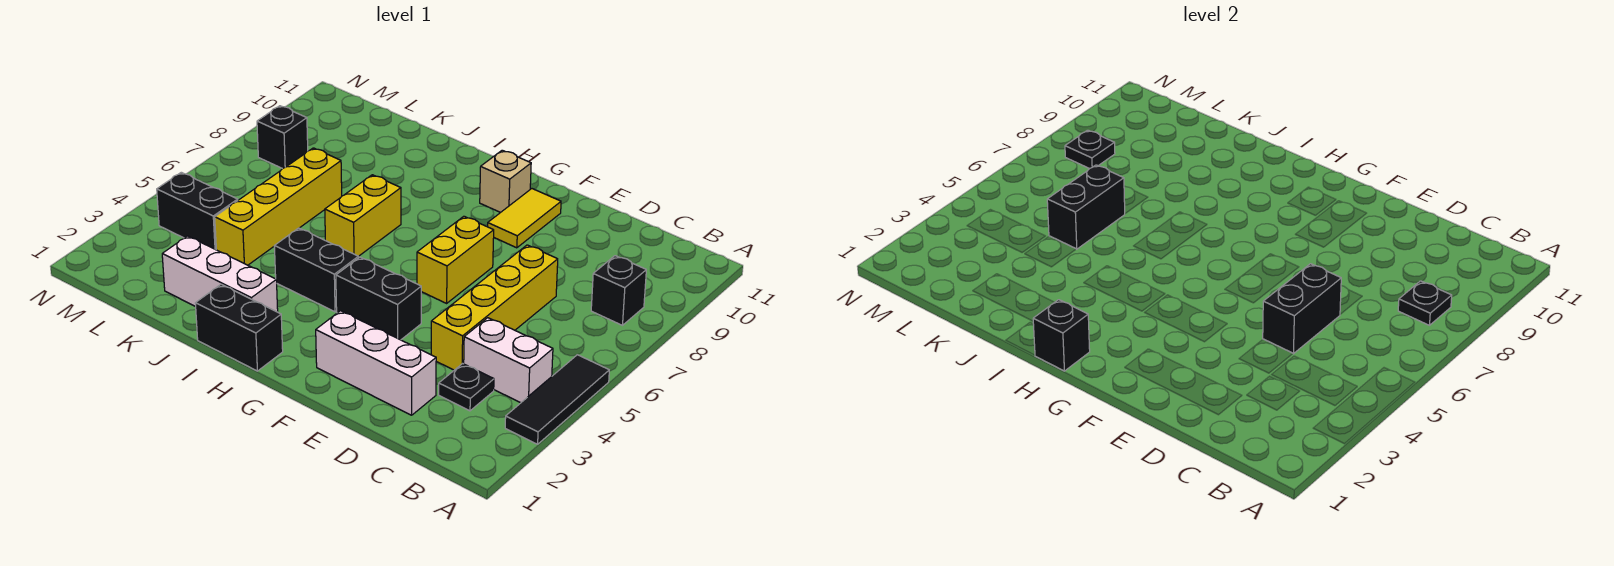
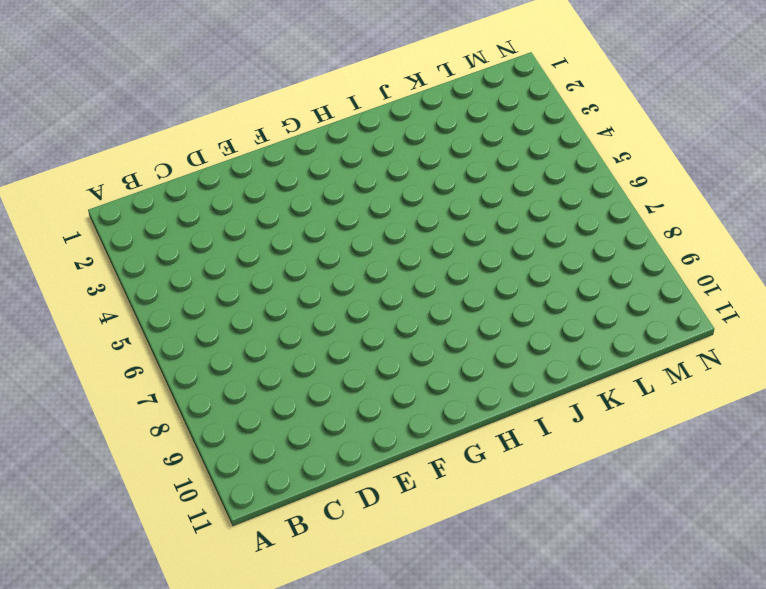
none -> black tile A3:A5 level 1
none -> white brick B4:C4 level 1
none -> black brick B8 level 1

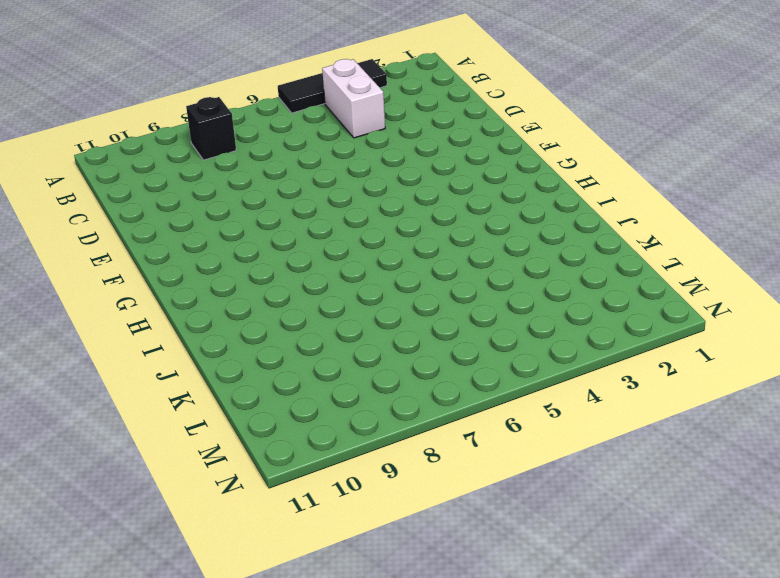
none -> black plate C3 level 1
none -> white brick D2:F2 level 1
none -> yellow brick D4:D7 level 1

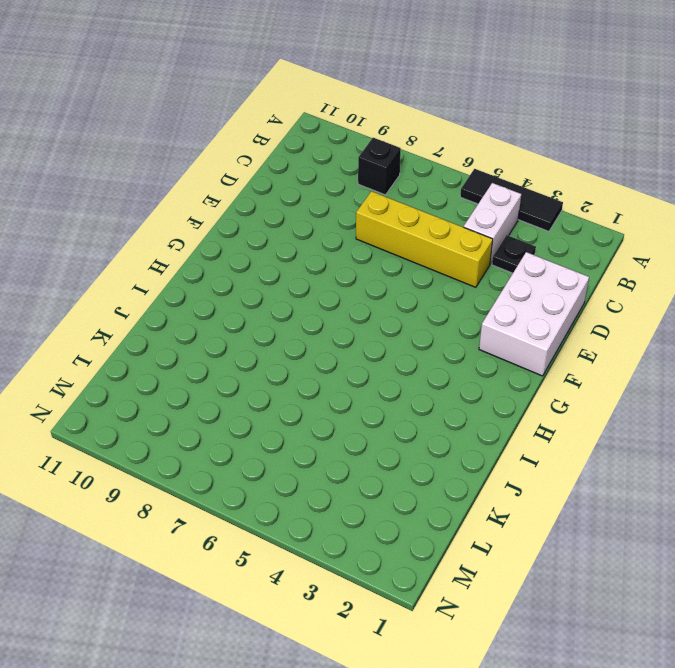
white brick D1:F2 level 1 -> white brick D2:F2 level 1
none -> black brick F4:G4 level 1
none -> yellow brick F6:F7 level 1
none -> yellow tile F9:F10 level 1

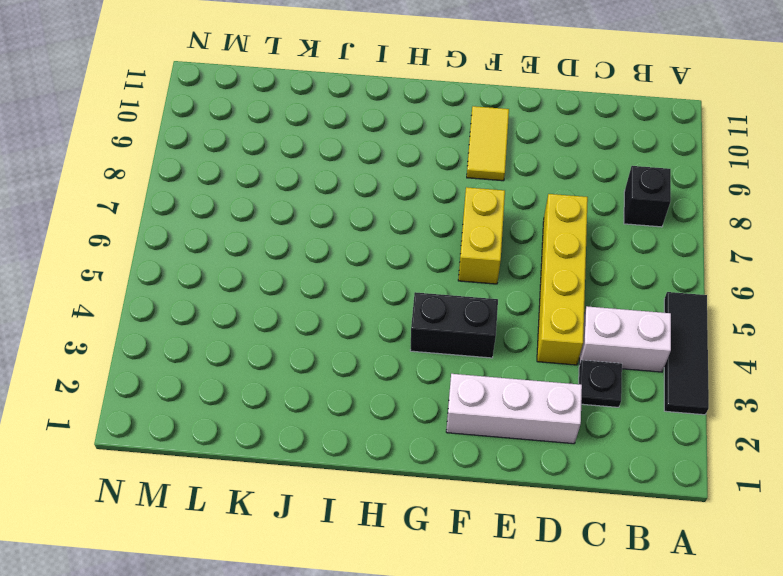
none -> tan brick G10 level 1
none -> black brick H1:I1 level 1
none -> black brick H4:I4 level 1

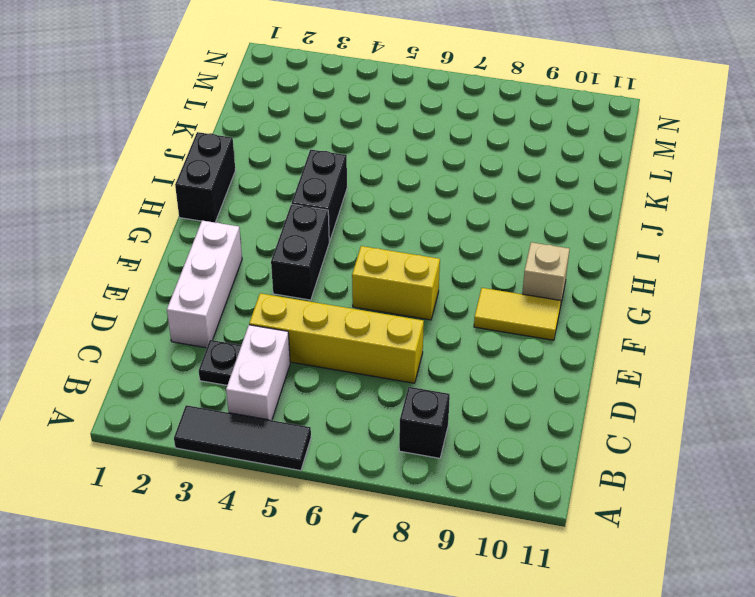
none -> white brick I2:K2 level 1
none -> yellow brick I6:I7 level 1
none -> yellow brick K4:K7 level 1

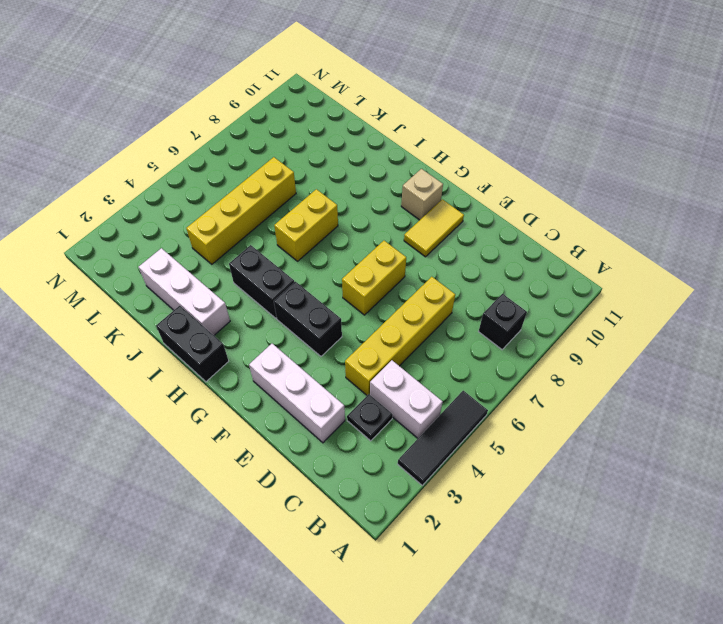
none -> black brick L4:M4 level 1
none -> black brick M8 level 1
none -> black plate B8 level 2

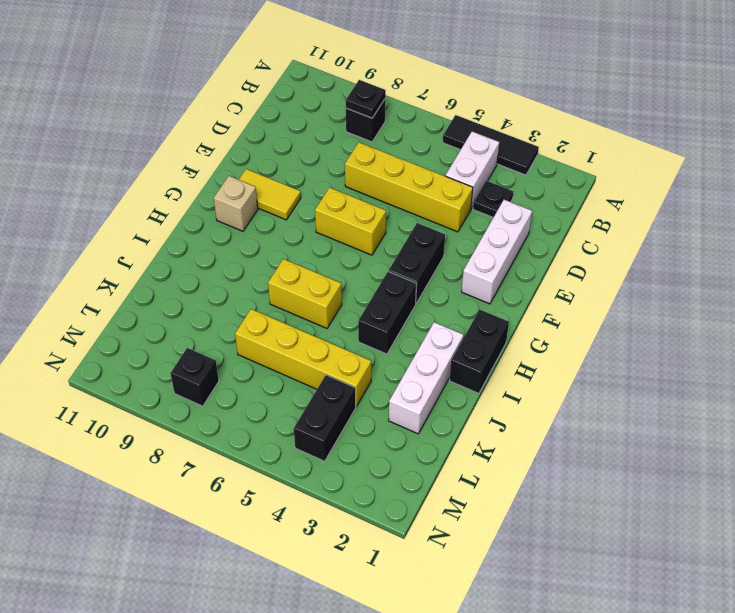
none -> black brick D5:D6 level 2
none -> black brick H1 level 2
none -> black brick K5:K6 level 2

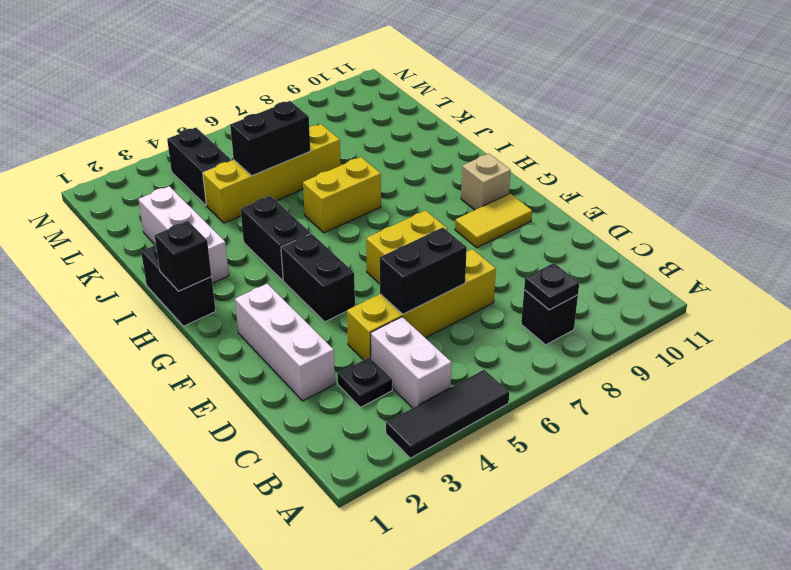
none -> black brick M8 level 1
none -> black plate M8 level 2

